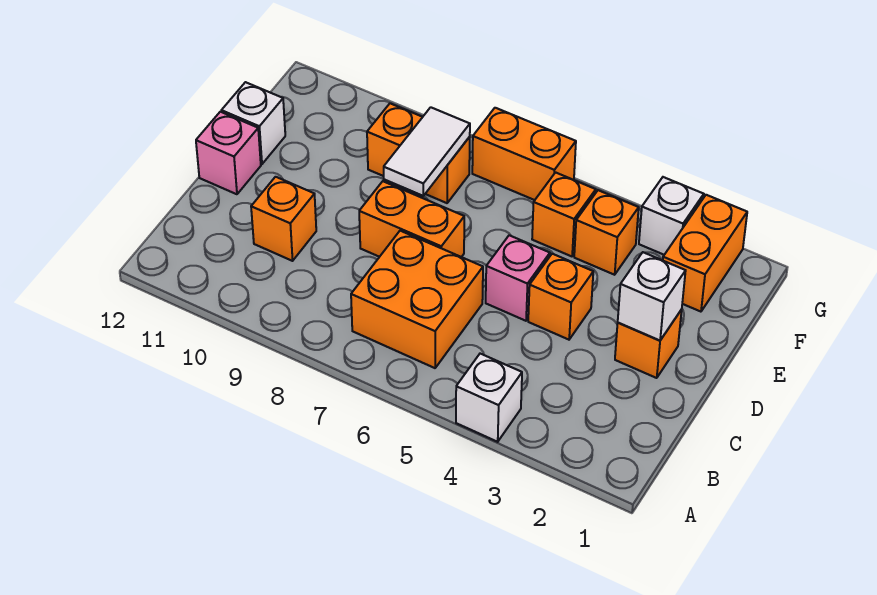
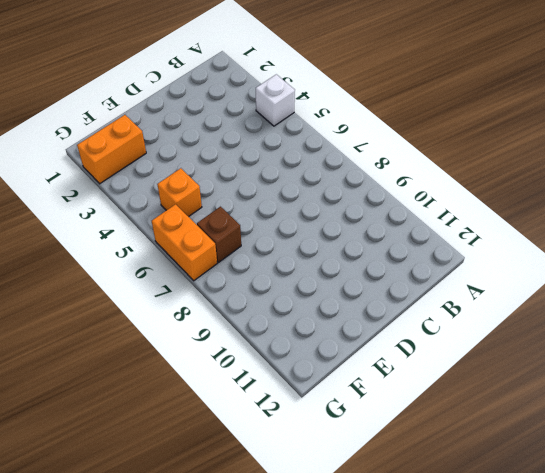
brown brick F7 level 1 -> none
none -> orange brick B6:C7 level 1
none -> orange brick C10 level 1
none -> orange brick D2 level 1

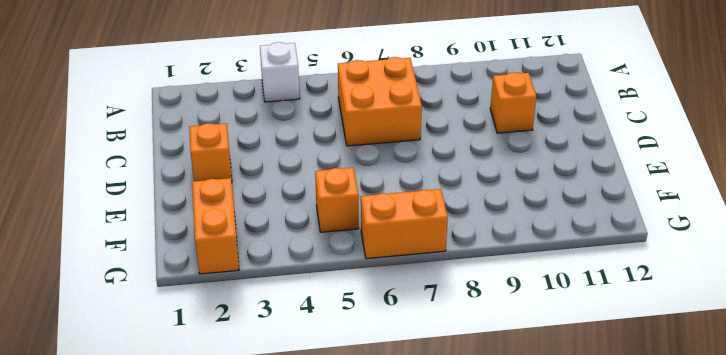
none -> orange brick D4 level 1
none -> pink brick D5 level 1
none -> orange brick D7:D8 level 1

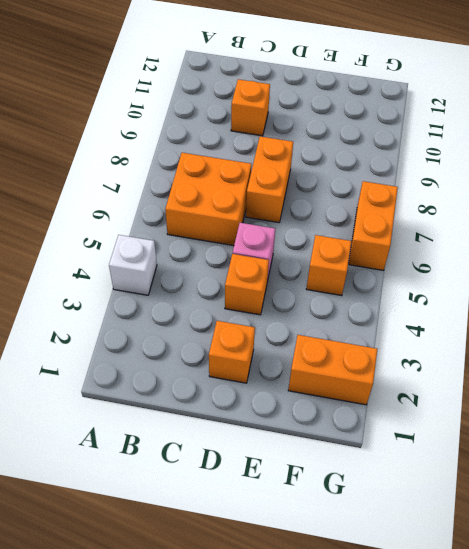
none -> pink brick D12 level 1
none -> white brick E12 level 1
none -> orange brick F4 level 1

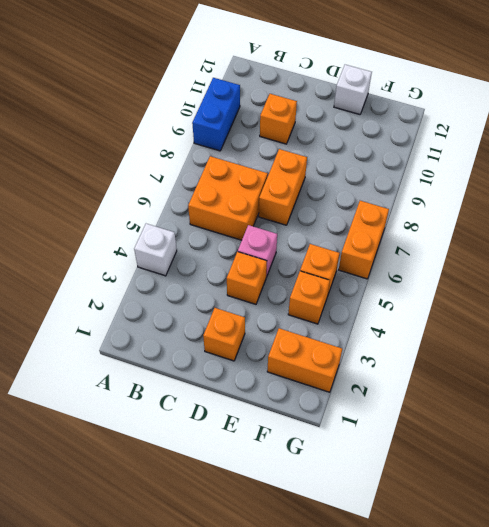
blue brick A9:A10 level 1 -> none
none -> pink brick D12 level 1
none -> orange brick F8:F9 level 1
none -> white brick G3 level 1

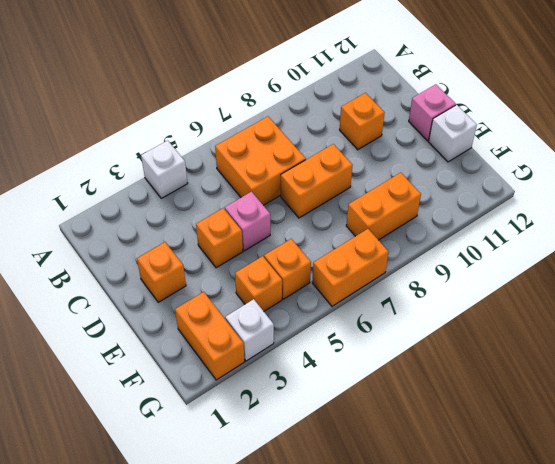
none -> white brick D2 level 2
none -> white tile E8:F8 level 2

